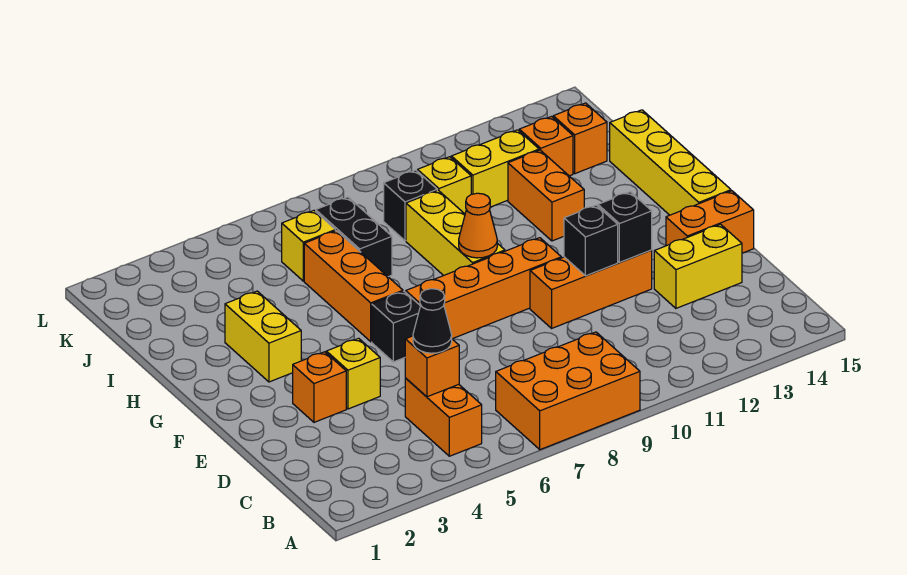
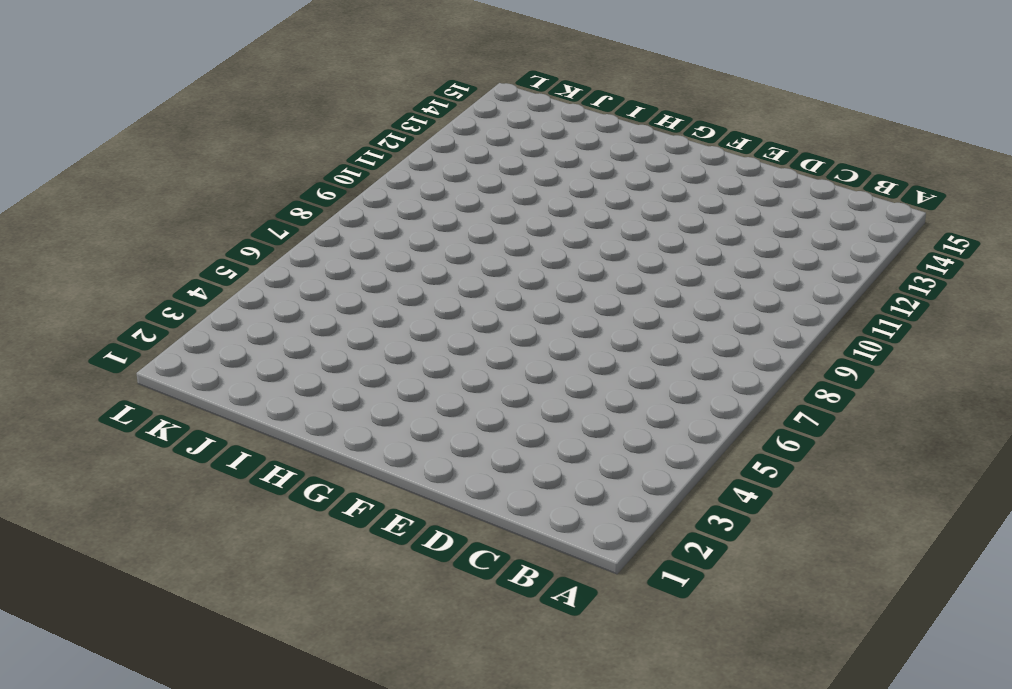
none -> orange brick A7:B9 level 1
none -> orange brick B5:C5 level 1
none -> yellow brick D13:D14 level 1

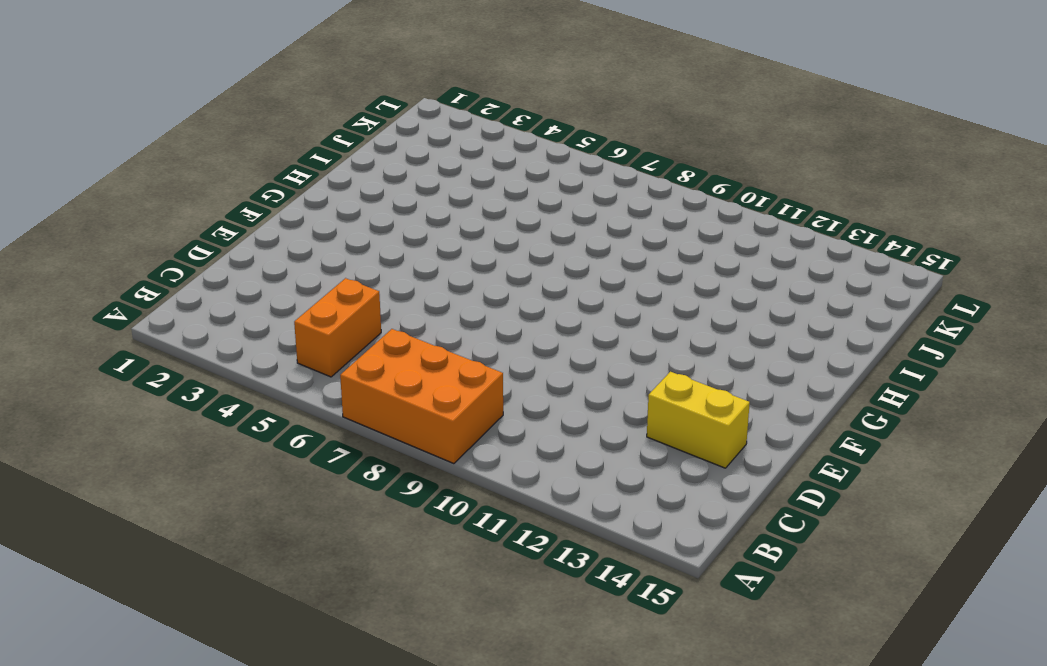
none -> orange brick E3 level 1
none -> yellow brick E4 level 1
none -> orange brick E10:E12 level 1

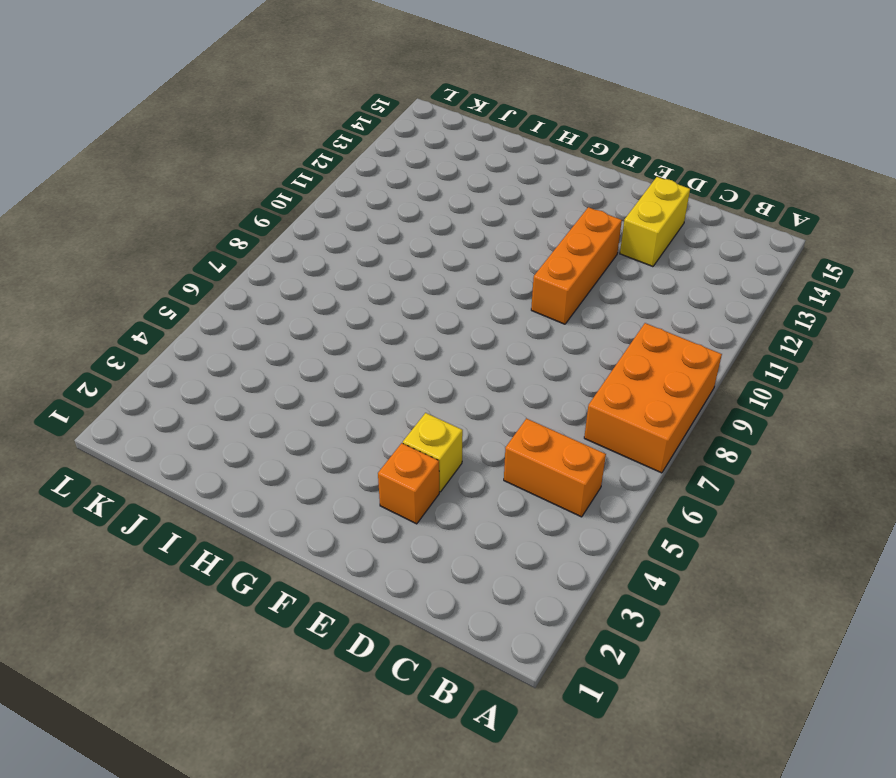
none -> orange brick E14:E15 level 1
none -> black brick F6 level 1
none -> orange brick F7:F10 level 1

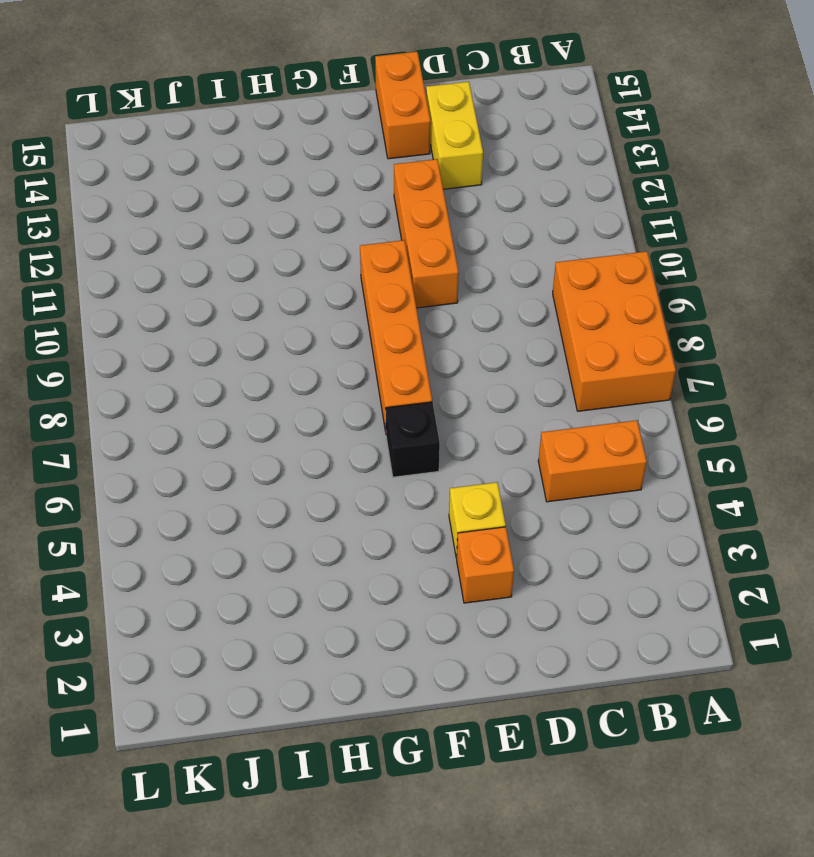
none -> yellow brick F15:I15 level 1
none -> yellow brick G3:H3 level 1
none -> orange brick G6:I6 level 1

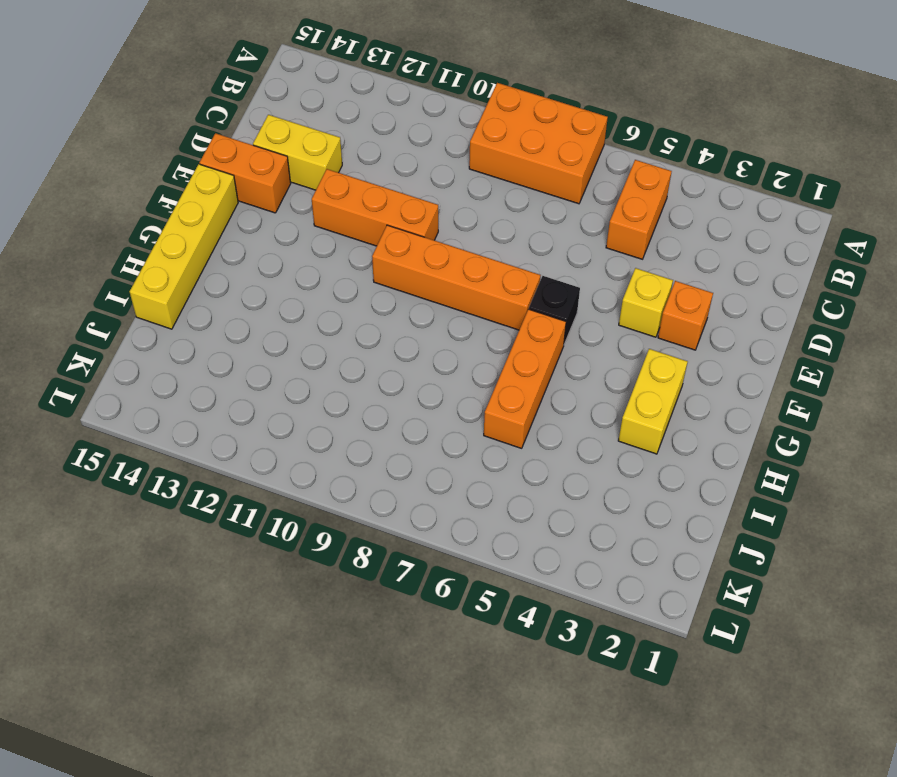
none -> yellow brick G9:I9 level 1
none -> orange brick H12:I12 level 1
none -> black brick I7:J7 level 1

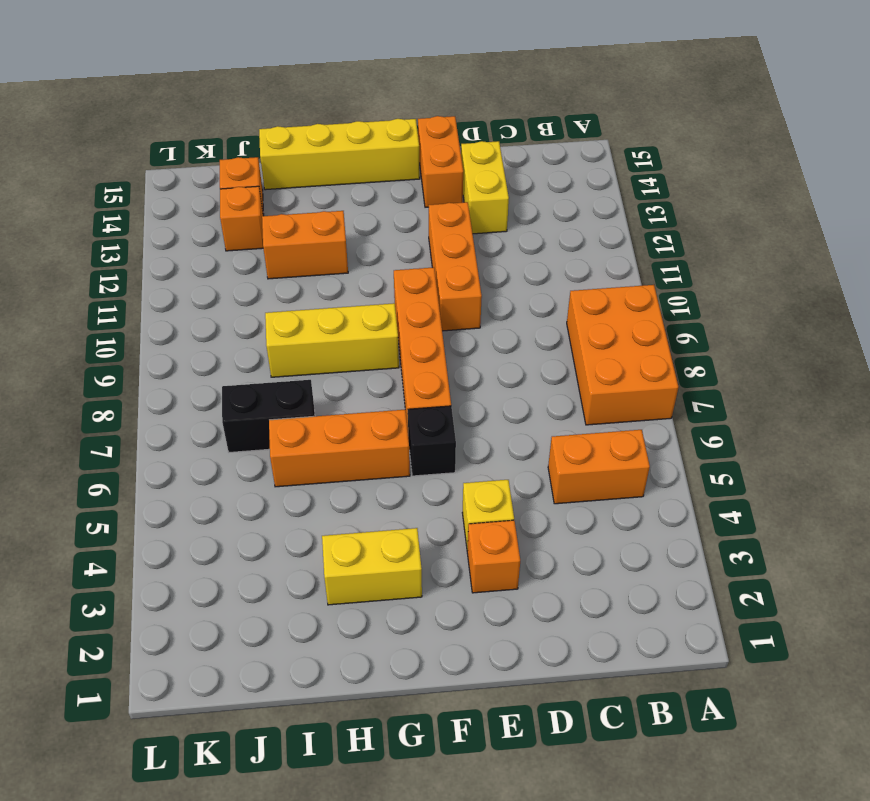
none -> yellow brick J6 level 1
none -> black brick J9 level 1
none -> yellow brick J10 level 1

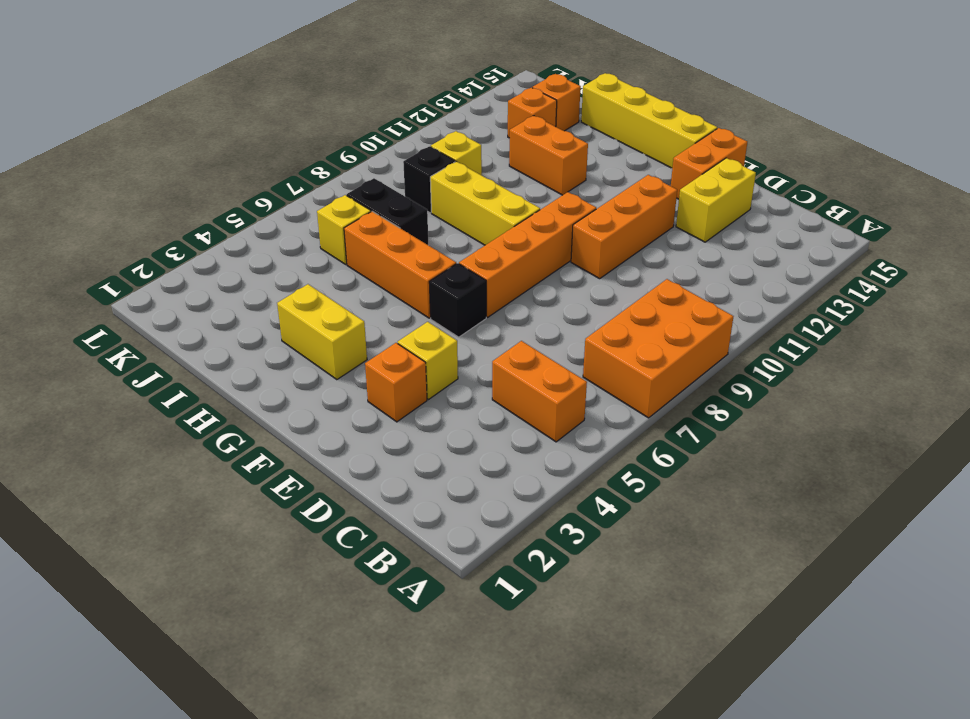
none -> yellow brick J11:J12 level 1
none -> orange brick C5 level 2
none -> black brick E11 level 2

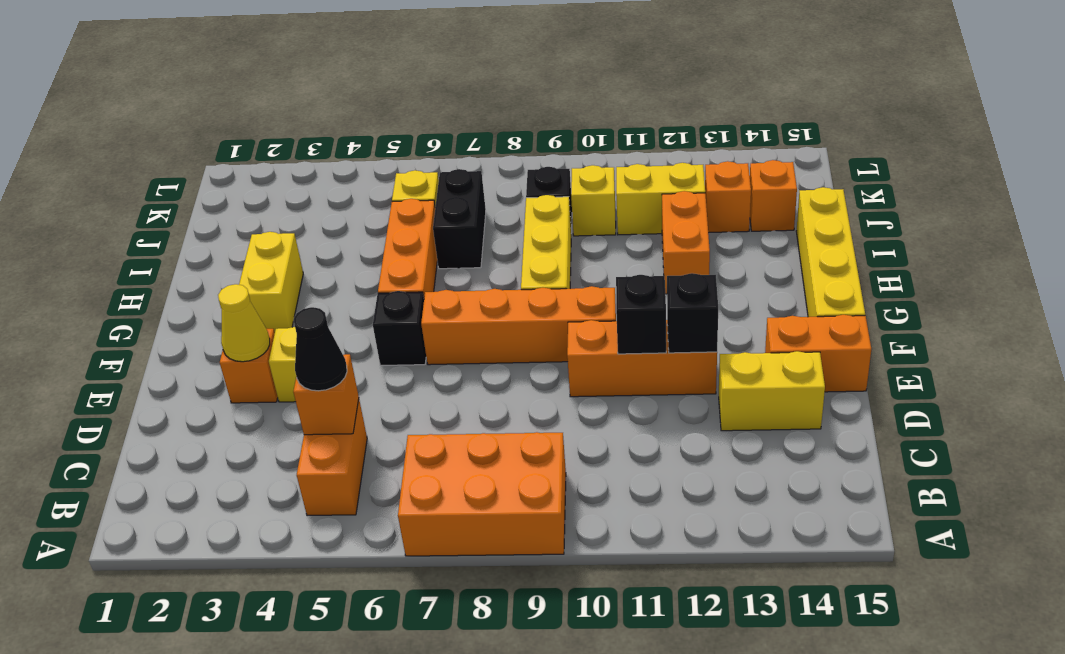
yellow cone E3 level 2 -> none
none -> orange cone G9 level 2

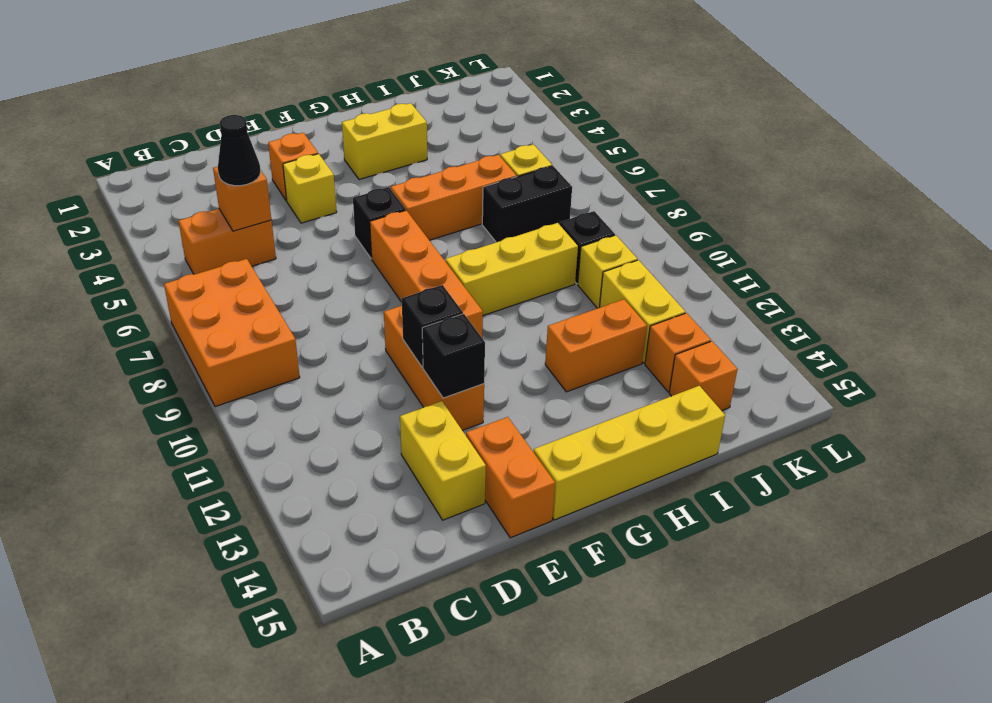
none -> orange cone G9 level 2

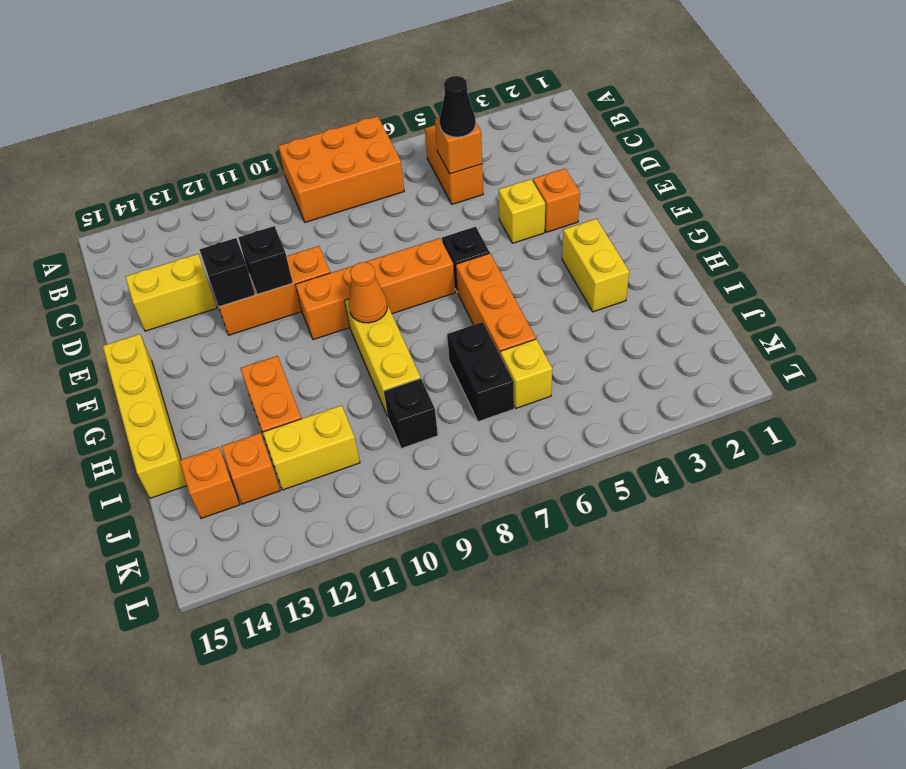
none -> orange brick E14:E15 level 1
none -> yellow brick J10 level 1

